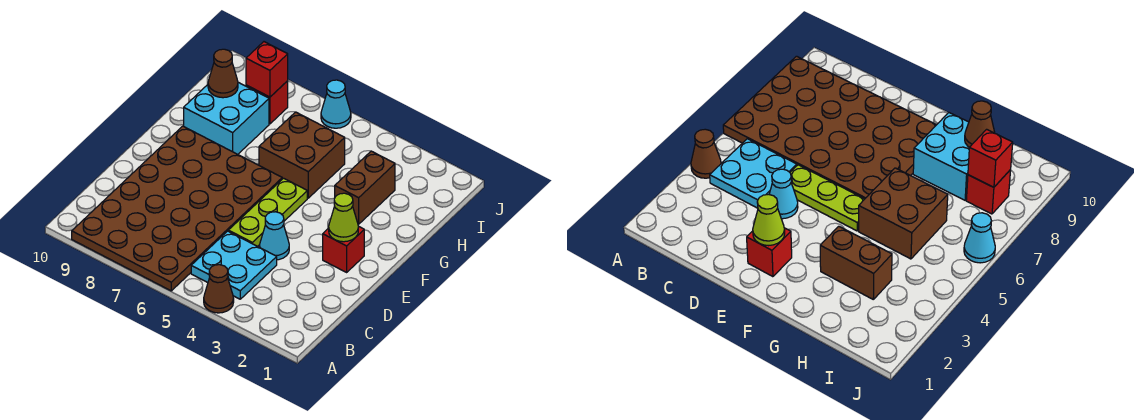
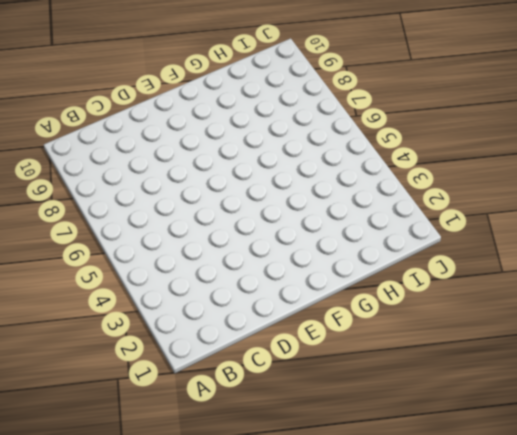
none -> brown cone A4 level 1
none -> brown plate A6:F9 level 1
none -> cyan plate B4:C5 level 1

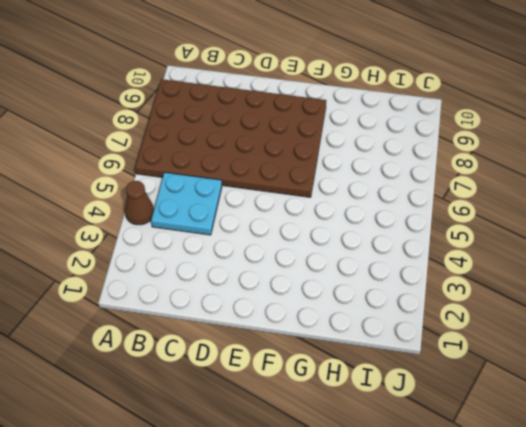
none -> cyan cone D4 level 1
none -> lime plate D5:F5 level 1
none -> red brick E2 level 1

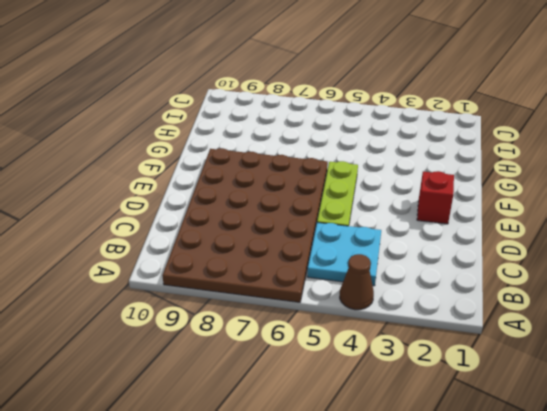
none -> cyan cone D4 level 1
none -> brown brick G3:H3 level 1
none -> brown brick G5:H6 level 1

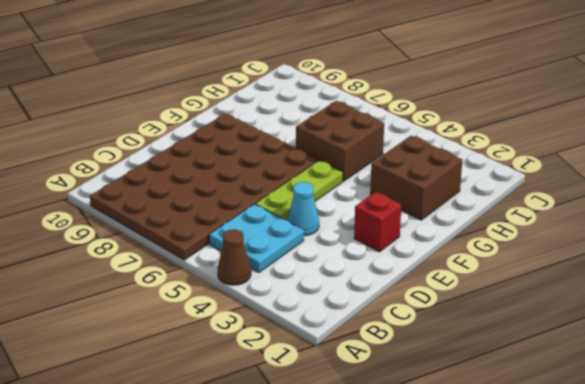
brown brick G2:H3 level 1 -> brown brick G3:H3 level 1
none -> cyan brick G8:H9 level 1
none -> red brick I8 level 1
none -> cyan cone J6 level 1

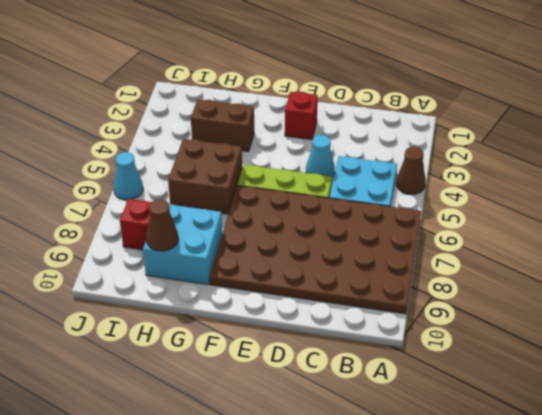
none -> lime cone E2 level 2
none -> red brick I8 level 2

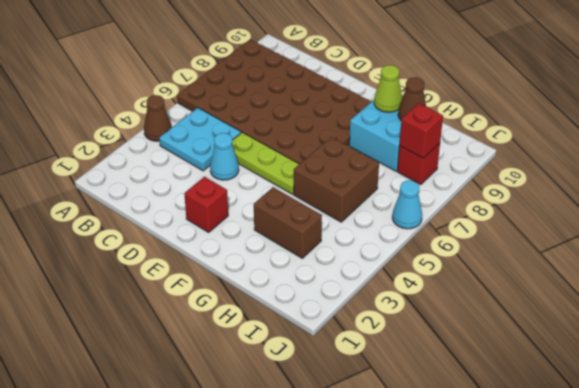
lime cone G9 level 2 -> lime cone E2 level 2

